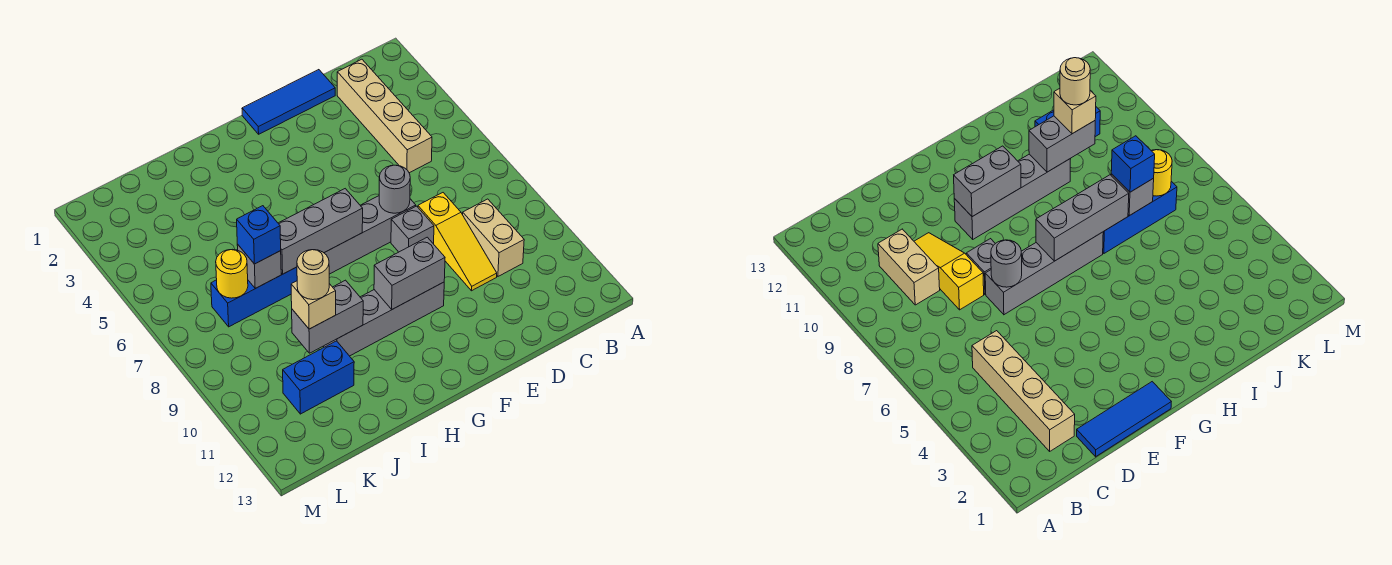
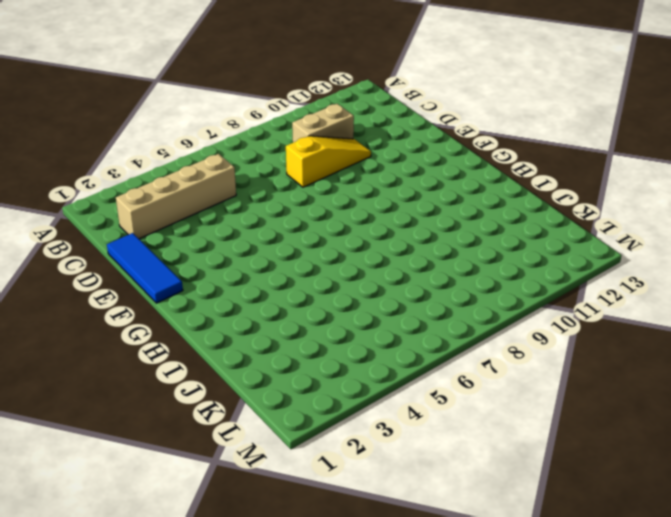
none -> grey brick E7:H7 level 1
none -> grey brick E8 level 1
none -> grey brick F10:I10 level 1

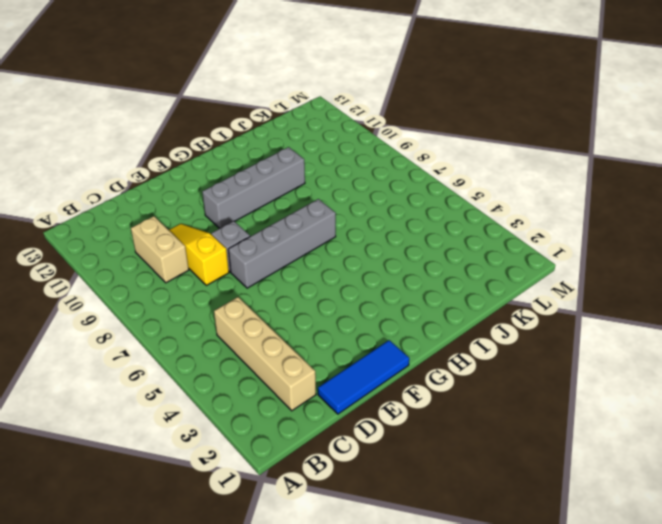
none -> blue brick I7:K7 level 1
none -> blue brick J11:K11 level 1
none -> grey round brick E7 level 2

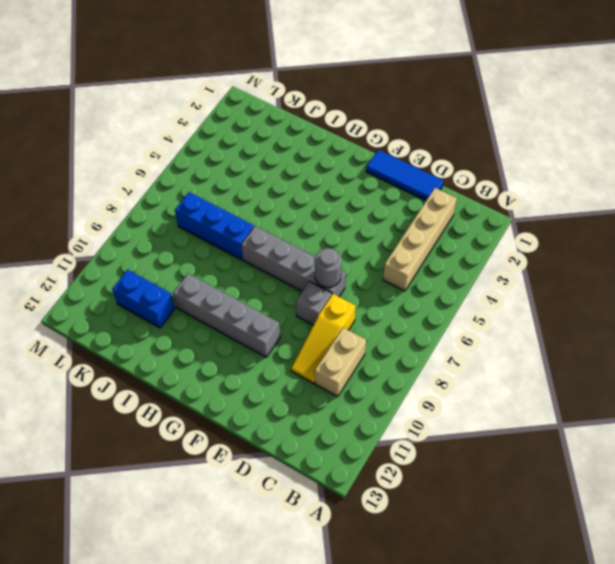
none -> grey brick F10:G10 level 2
none -> grey brick G7:I7 level 2
none -> grey brick I10:J10 level 2

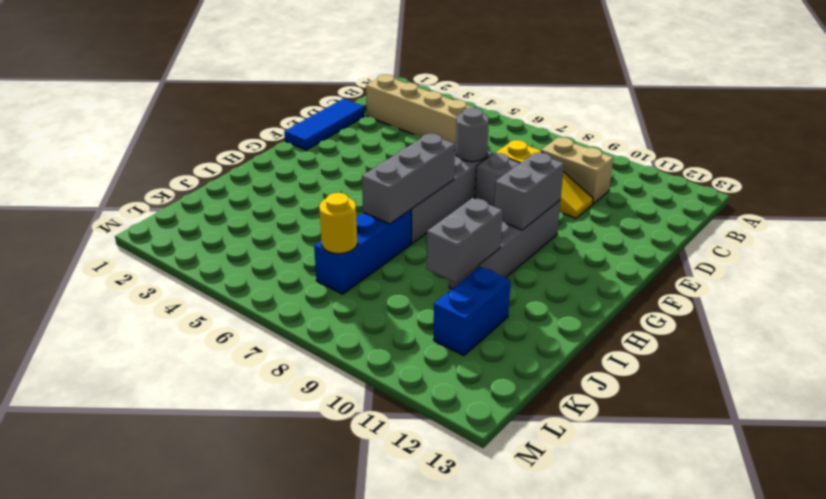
none -> grey brick J7 level 2
none -> blue brick J7 level 3
none -> tan brick J10 level 3

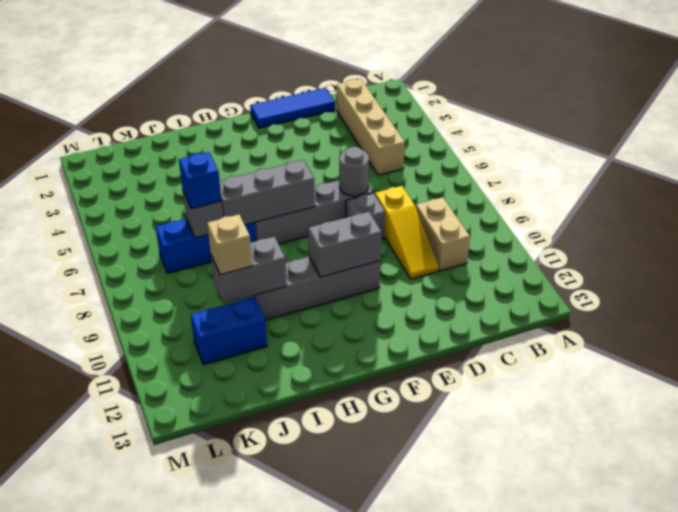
none -> yellow round brick K7 level 2
none -> tan round brick J10 level 4

